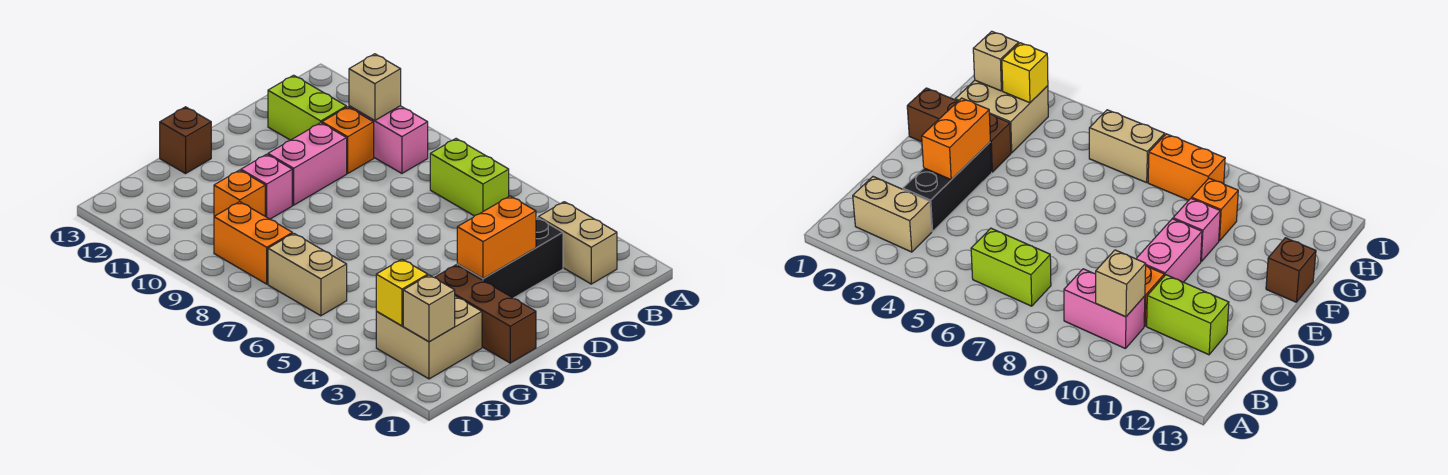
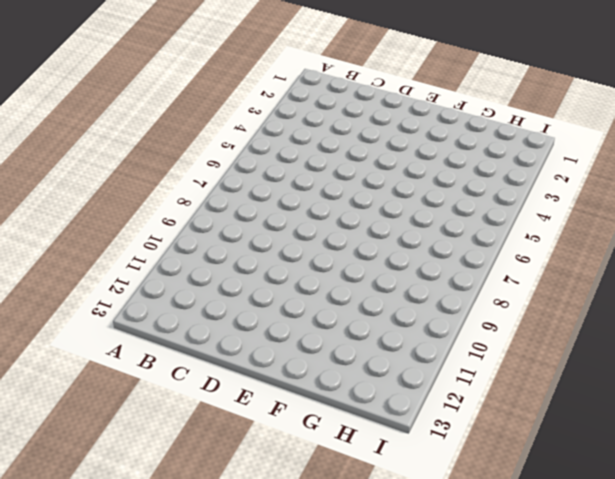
none -> tan brick B2:B3 level 1
none -> lime brick B6:B7 level 1
none -> pink brick B9:B10 level 1

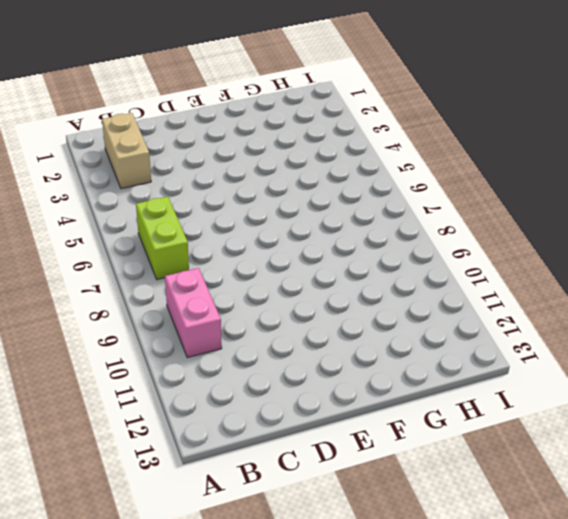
none -> black brick C3:E3 level 1
none -> orange brick C10 level 1
none -> lime brick C11:C12 level 1

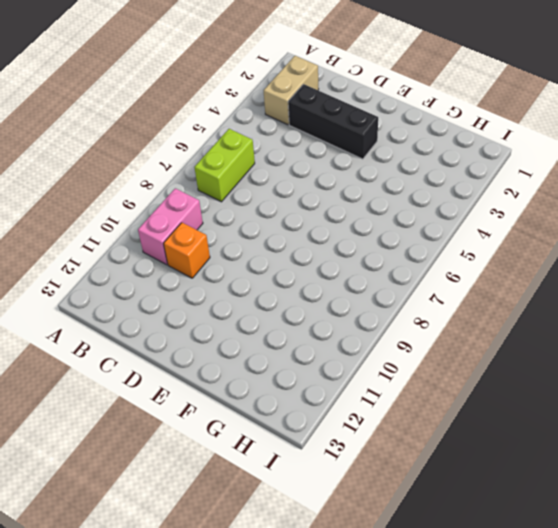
none -> lime brick C11:C12 level 1
none -> pink brick D10:E10 level 1
none -> brown brick F1:F3 level 1

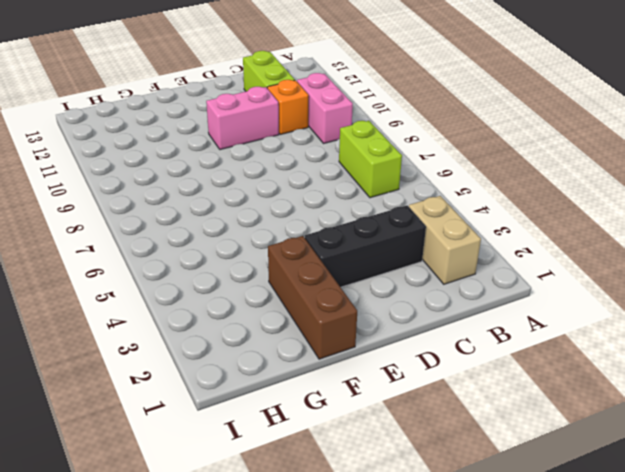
none -> pink brick F10 level 1
none -> brown brick F13 level 1
none -> tan brick G2:H3 level 1

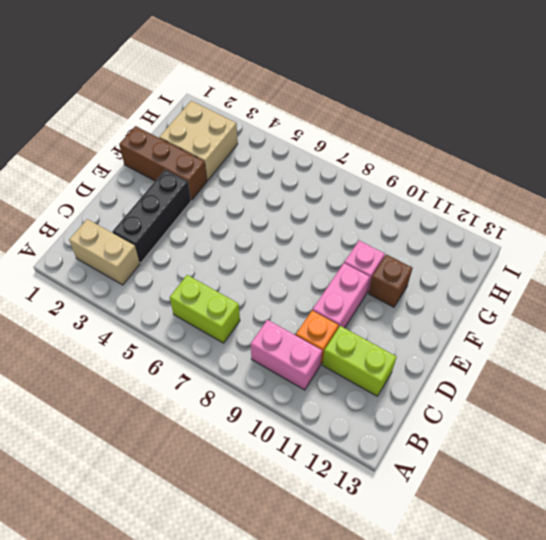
brown brick F11 level 1 -> brown brick F13 level 1
none -> orange brick G10 level 1
none -> tan brick H6:H7 level 1
none -> orange brick H8:H9 level 1

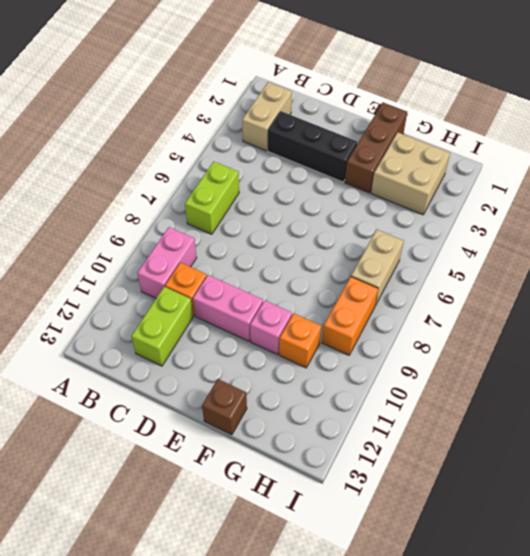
none -> tan brick B10 level 2
none -> orange brick D3:E3 level 2
none -> tan brick H2 level 2

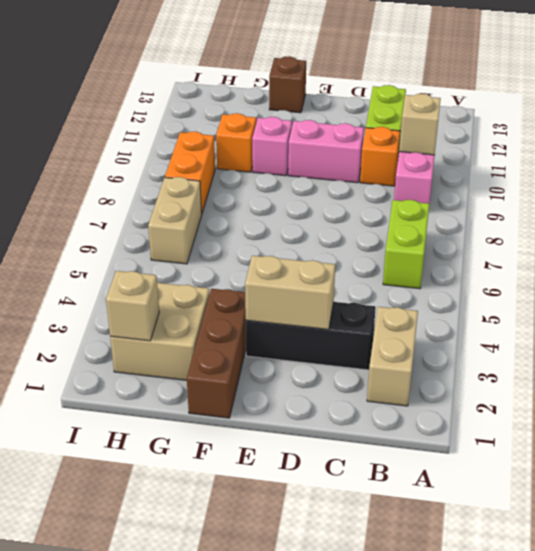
tan brick D3:E3 level 2 -> orange brick D3:E3 level 2
none -> yellow brick H3 level 2

